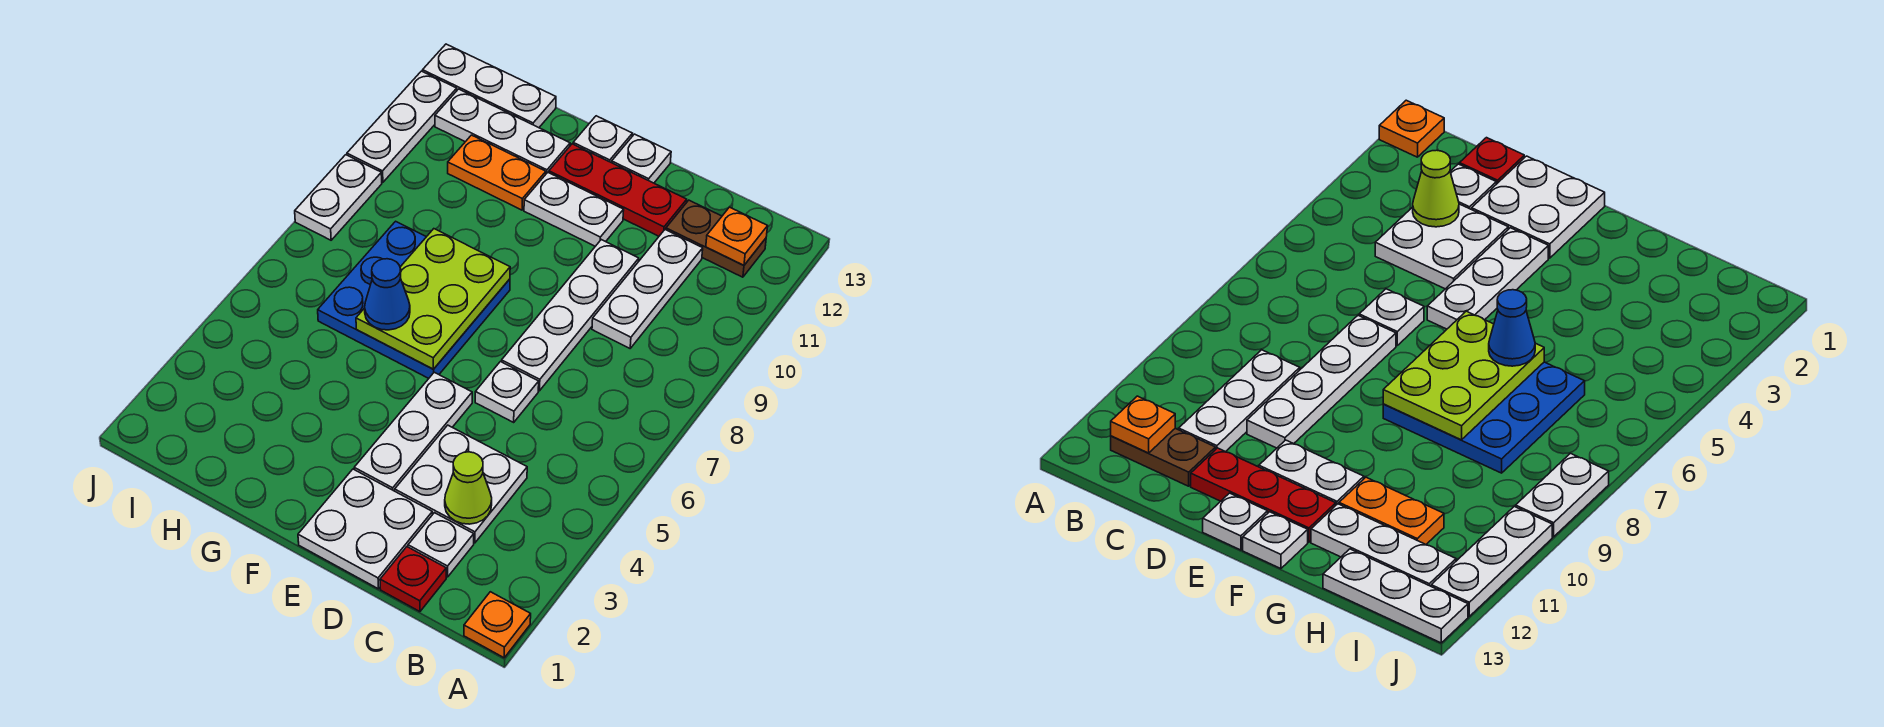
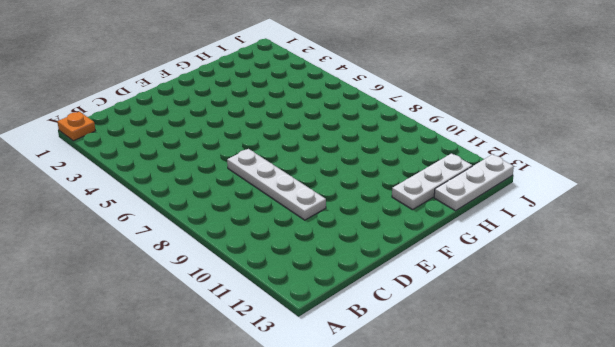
none -> brown plate B12:C12 level 1
none -> red plate C1 level 1
none -> white plate C2 level 1

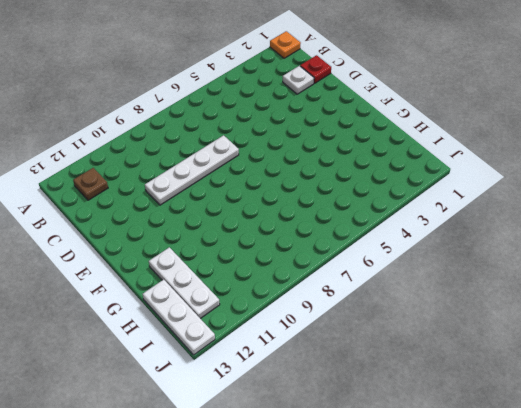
brown plate B12 level 1 -> brown plate B12:C12 level 1
none -> white plate C3:D4 level 1
none -> white plate C9:C11 level 1
none -> white plate D1:E2 level 1

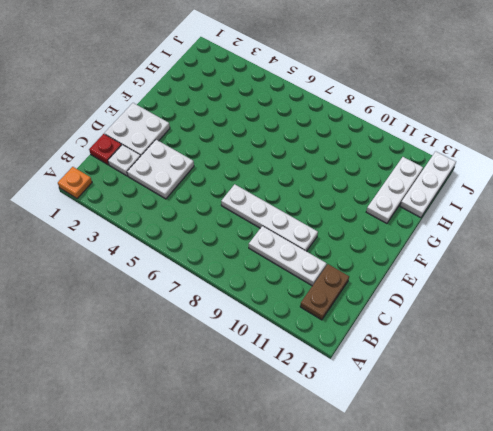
none -> white plate D6 level 1
none -> red plate D12:F12 level 1
none -> white plate E3:E5 level 1

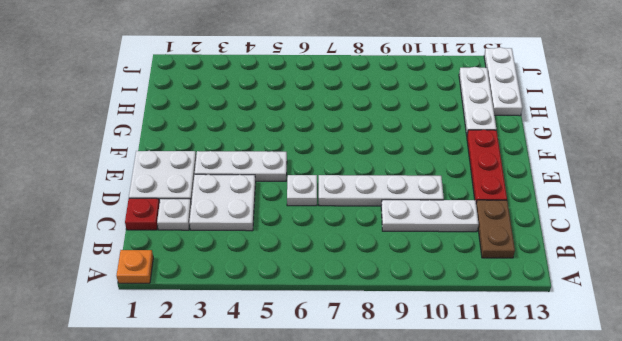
none -> white plate E11:F11 level 1
none -> white plate E13 level 1
none -> blue plate F6:H8 level 1

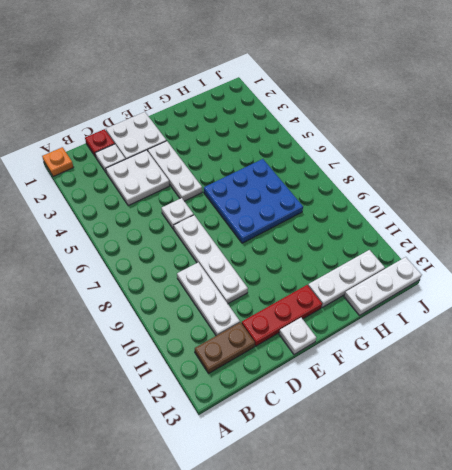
none -> white plate E11:F11 level 1
none -> white plate F13 level 1
none -> orange plate G11:H11 level 1

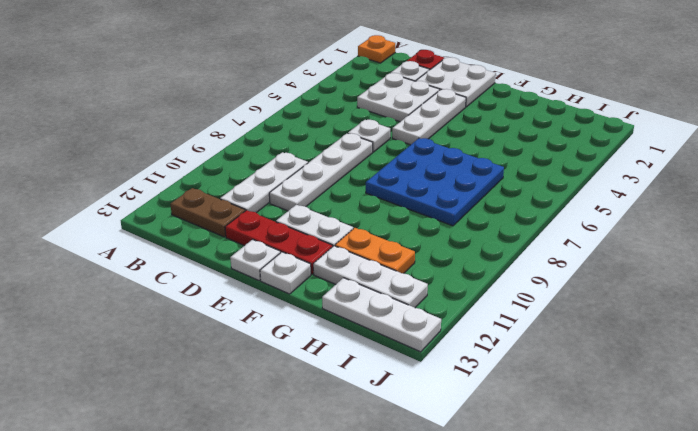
none -> white plate J8:J9 level 1
none -> white plate J10:J12 level 1
none -> orange plate B12 level 2

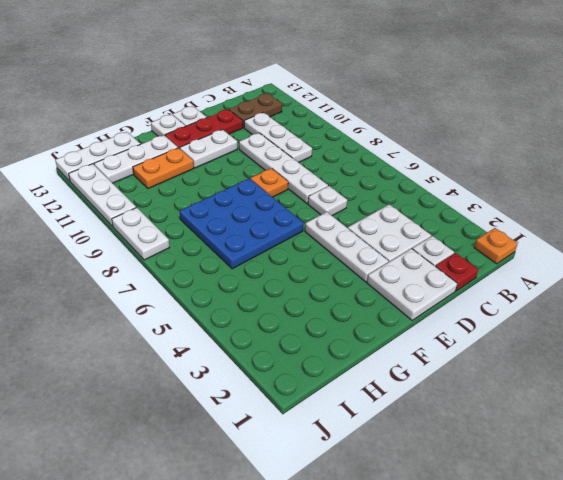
orange plate E8 level 1 -> orange plate B12 level 2
none -> lime cone C3 level 2
none -> lime plate F6:G8 level 2
none -> blue cone G6 level 3

